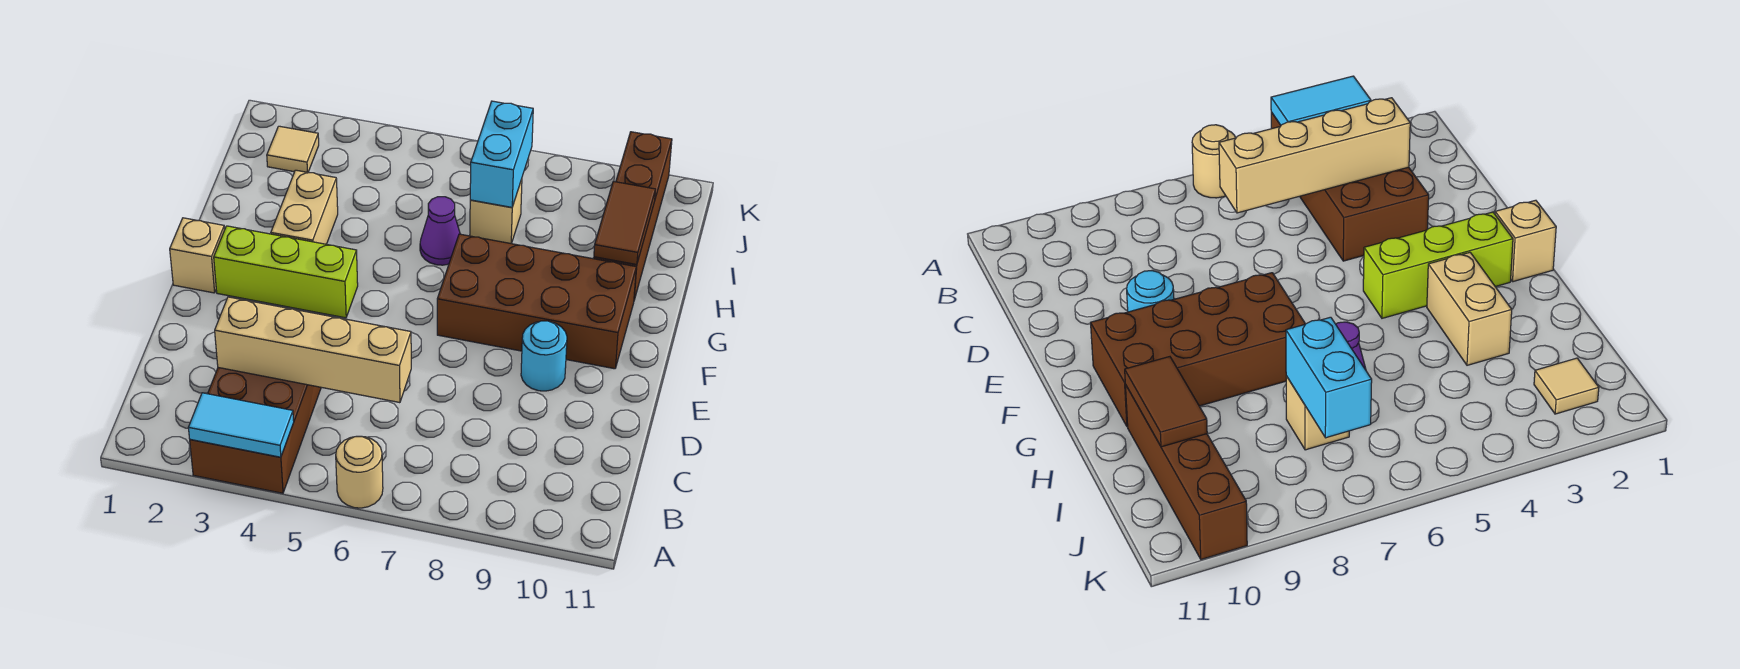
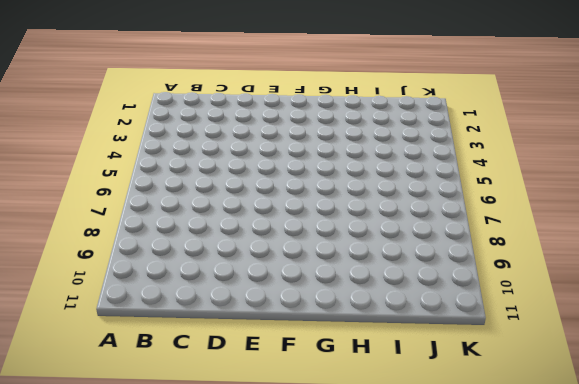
none -> brown brick A3:D4 level 1
none -> tan round brick A6 level 1
none -> cyan round brick E9 level 1

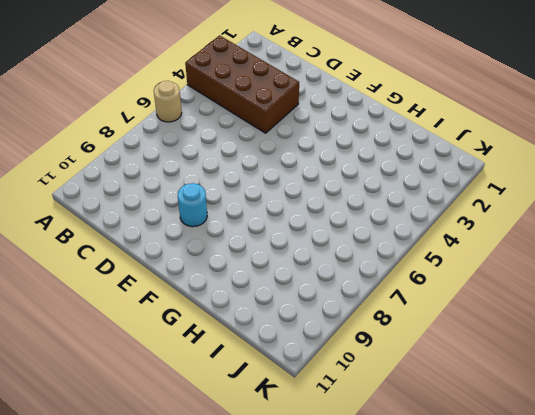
none -> tan brick F1 level 1
none -> lime brick F2:F4 level 1
none -> brown brick F7:G10 level 1

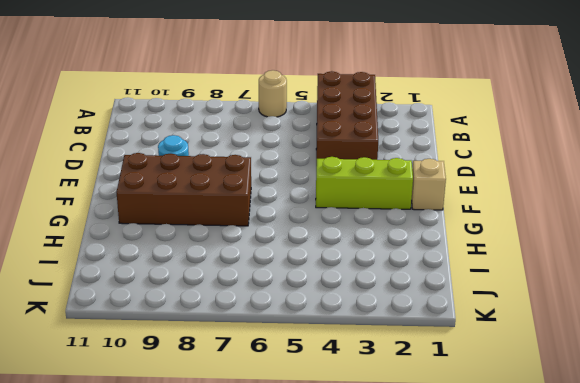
none -> tan brick G3:H3 level 1
none -> purple cone H6 level 1
none -> brown brick H10:K10 level 1

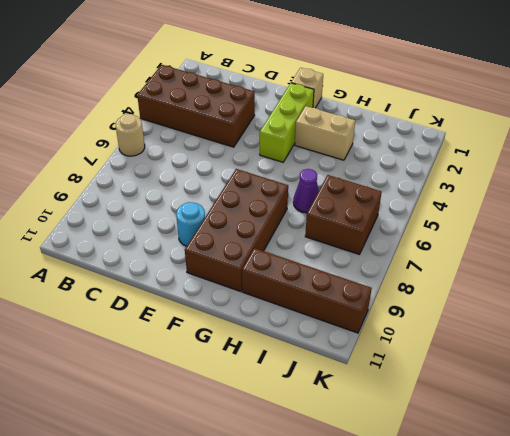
brown brick I6:J7 level 1 -> tan brick I7 level 1
none -> tan tile J2 level 1
none -> cyan tile A3:A4 level 2
none -> tan brick C3:C6 level 2

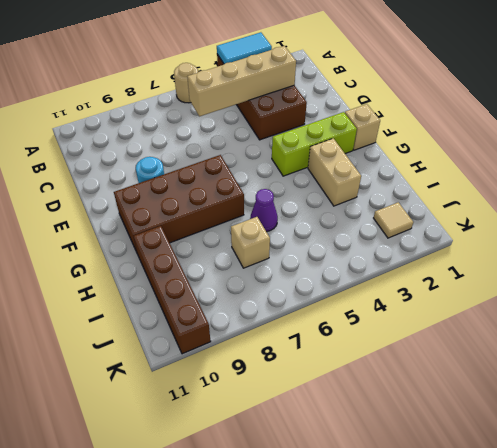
none -> brown tile H10:I10 level 2
none -> cyan brick I7:J7 level 2

